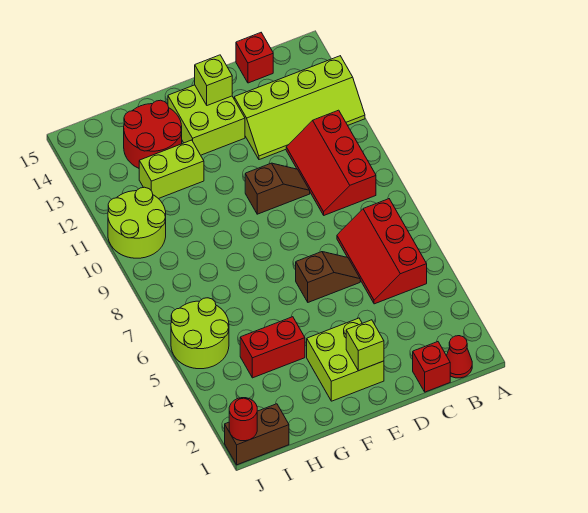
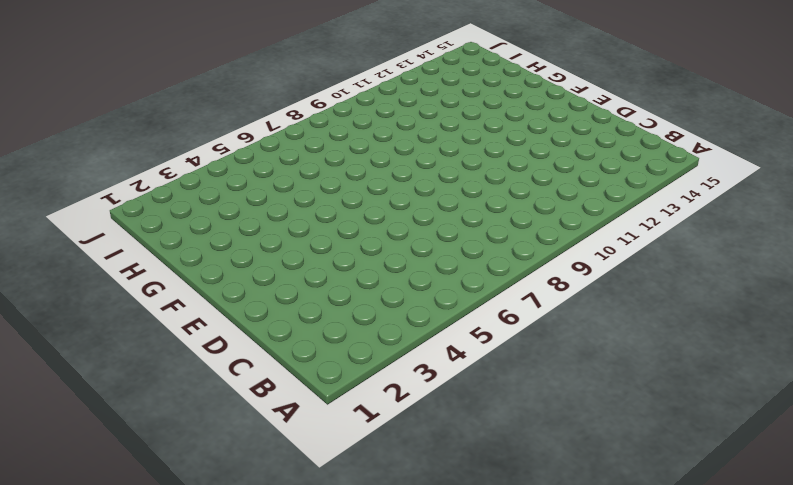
none -> lime slope A12:D13 level 1 top 13
none -> red cone B1 level 1
none -> red slope B5:C7 level 1 top B

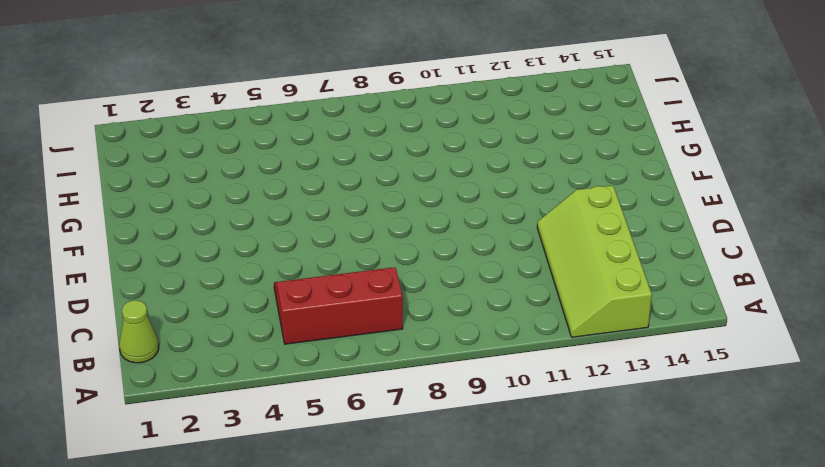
lime cone B1 level 1 -> red cone B1 level 1
none -> red slope B9:C11 level 1 top B
none -> red brick C1 level 1
none -> red brick C15 level 1

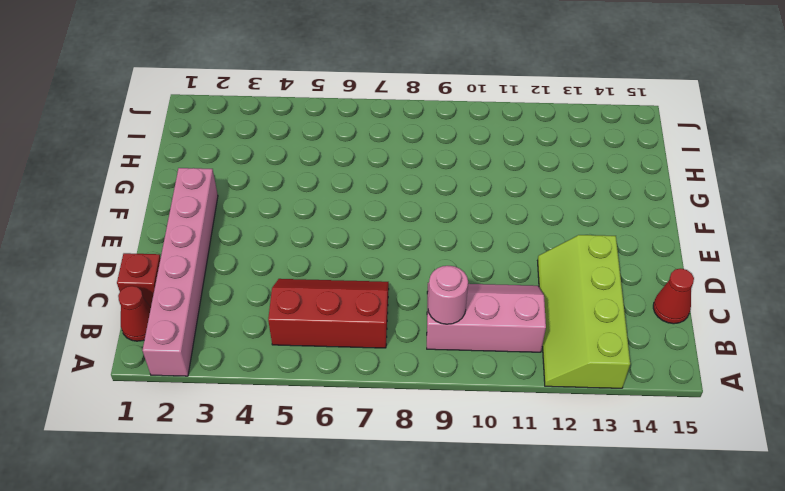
pink brick A2:F2 level 1 -> lime brick E2:F3 level 1
pink slope B9:C11 level 1 top B -> red slope B9:C11 level 1 top B
pink round brick B9 level 2 -> none
red cone C15 level 1 -> red brick C15 level 1
none -> brown slope D6:E6 level 1 top E
none -> brown slope D10:E10 level 1 top E
none -> lime brick E13:F14 level 1

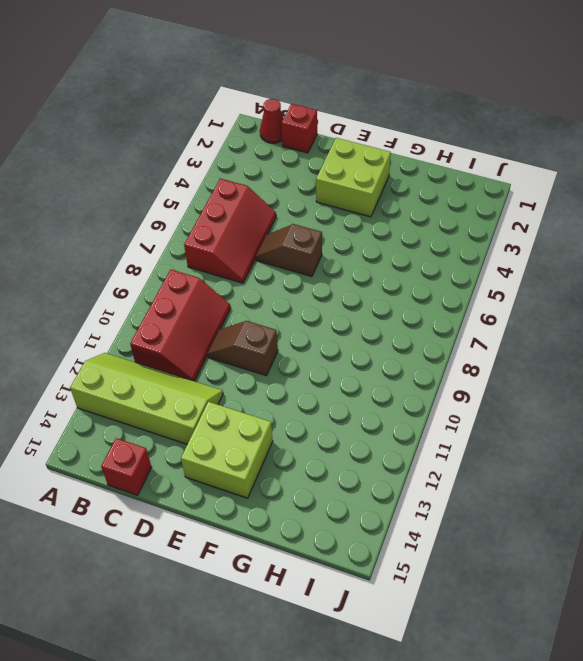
none -> red brick G4:H4 level 1
none -> lime brick G12:H12 level 1
none -> red round brick G13:H14 level 1

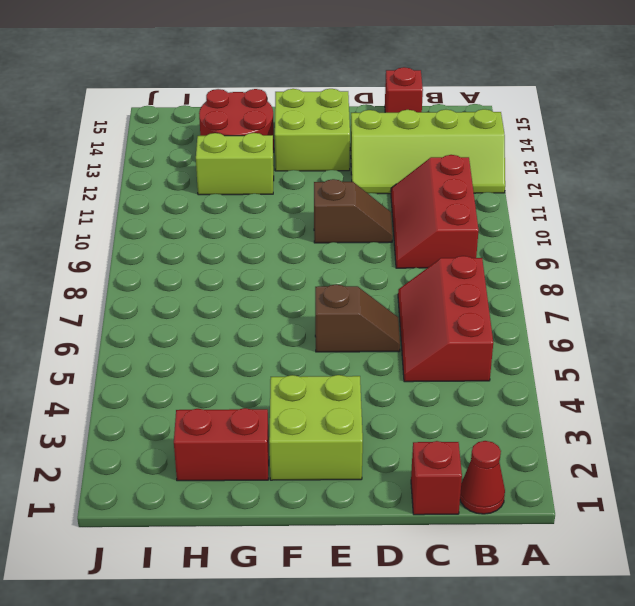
red brick G2:H2 level 1 -> red brick G4:H4 level 1
none -> brown brick I1:J1 level 1
none -> lime round brick I5:J6 level 1
none -> lime round brick I10:J11 level 1

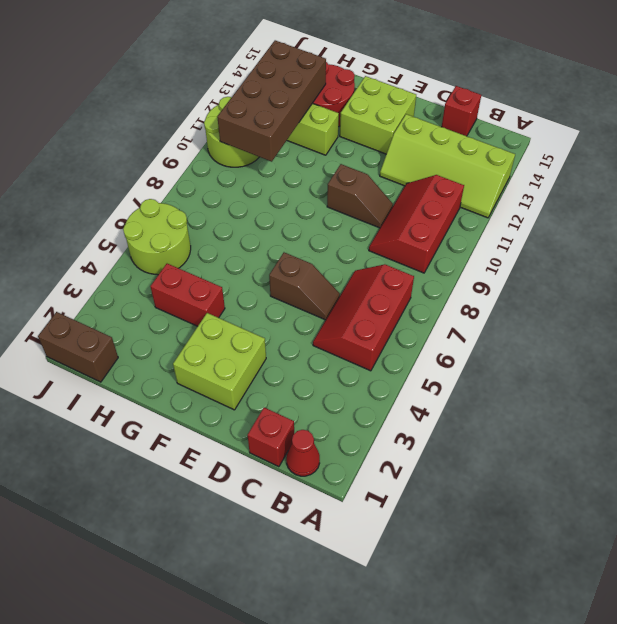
brown brick H10:I13 level 2 -> none
none -> lime brick E2 level 2
none -> lime brick E14 level 2
none -> red round brick J1 level 2

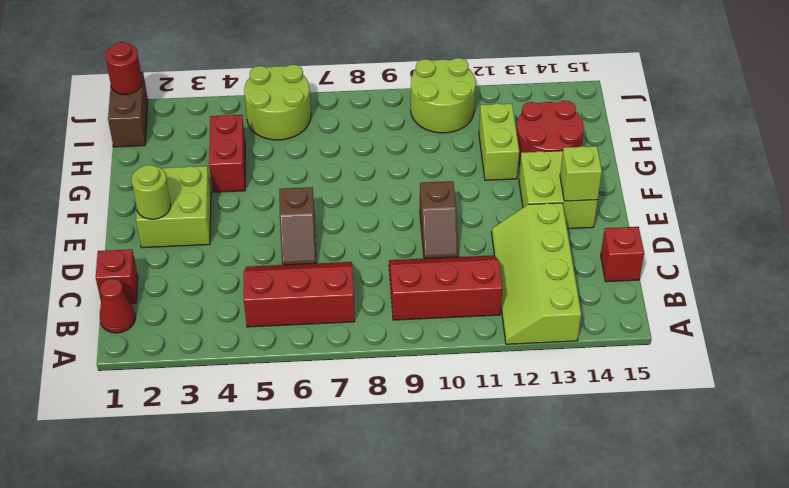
lime round brick E2 level 2 -> lime brick E2 level 2

